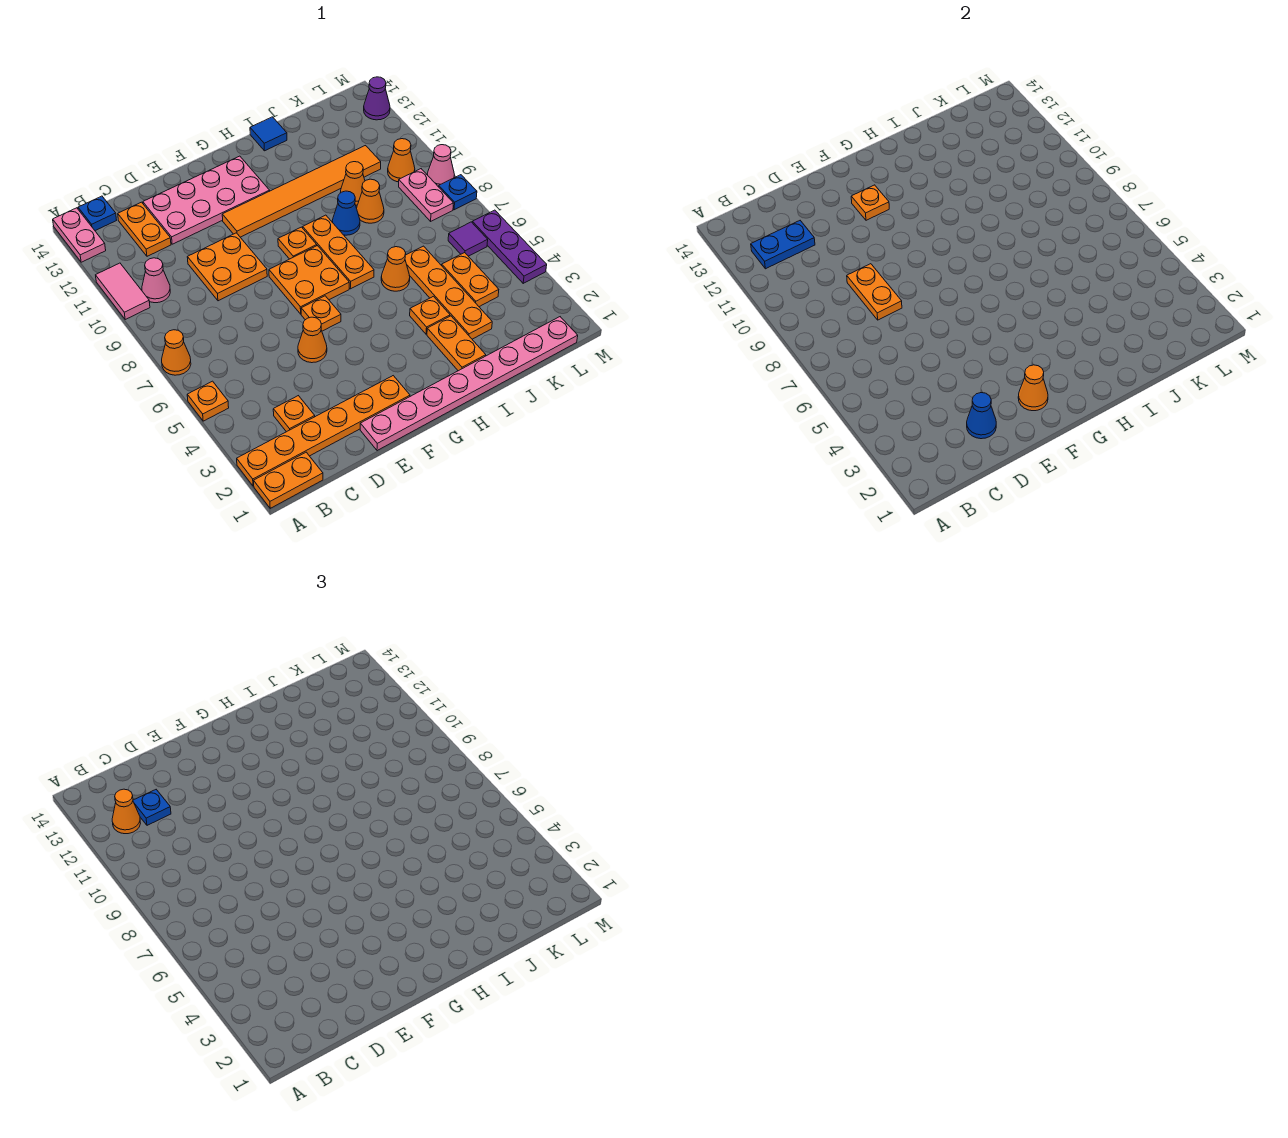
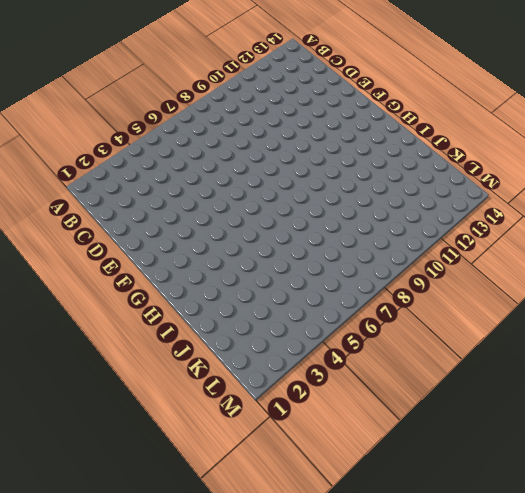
none -> orange plate A1:B1 level 1
none -> orange plate A2:F2 level 1
none -> orange plate A5 level 1
none -> orange cone A7 level 1

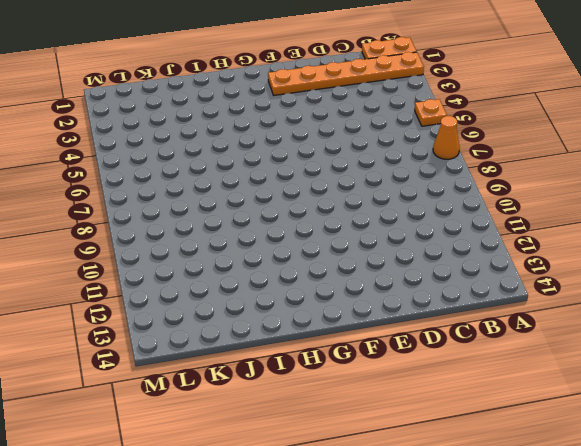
none -> pink tile A10:A11 level 1
none -> pink plate A13:A14 level 1
none -> pink cone B10 level 1
none -> blue plate B14 level 1

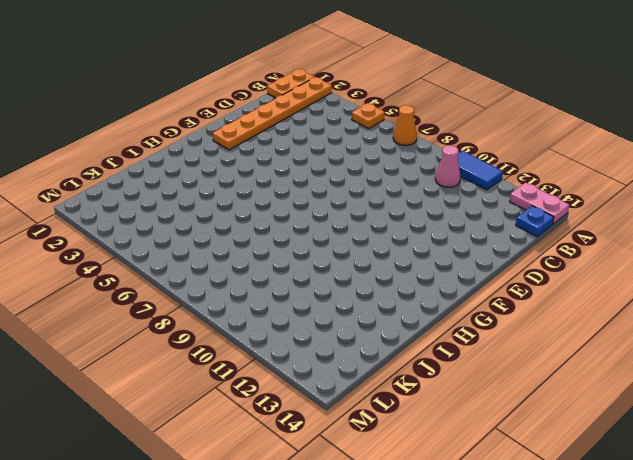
blue tile A10:A11 level 1 -> pink tile A10:A11 level 1
none -> orange plate C3 level 1
none -> orange plate C12:C13 level 1
none -> orange plate D9:E10 level 1
none -> pink plate D12:G13 level 1

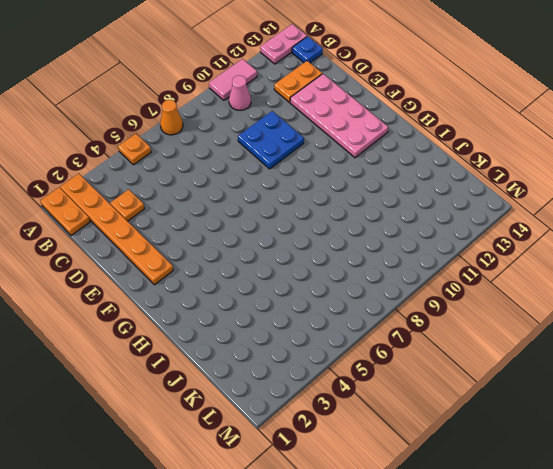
blue plate D9:E10 level 1 -> orange plate D9:E10 level 1
none -> pink plate E1:L1 level 1
none -> orange cone E5 level 1
none -> orange plate F6 level 1
none -> orange plate F7:G8 level 1

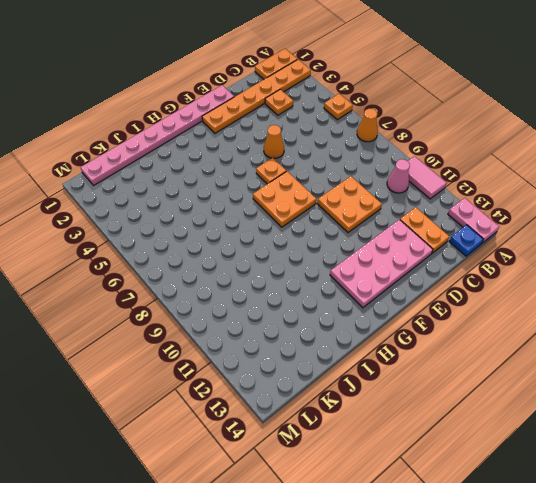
none -> orange tile F11:K11 level 1
none -> orange plate G9 level 1
none -> orange plate H7:H9 level 1
none -> orange plate I2:I3 level 1

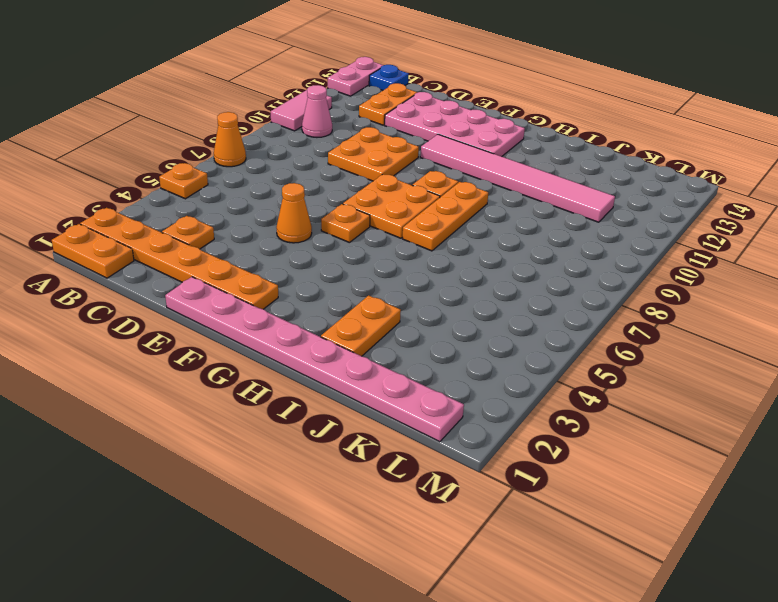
pink tile F11:K11 level 1 -> orange tile F11:K11 level 1
none -> orange plate I4 level 1
none -> orange cone I6 level 1
none -> blue cone I9 level 1
none -> blue tile I14 level 1

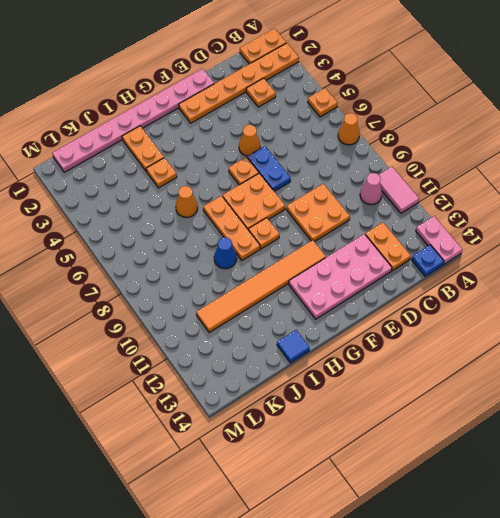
blue plate E6:E7 level 1 -> blue plate B12:C12 level 2
none -> orange plate J3:J6 level 1
none -> orange cone J9 level 1
none -> orange cone J10 level 1
none -> orange plate K4:K5 level 1

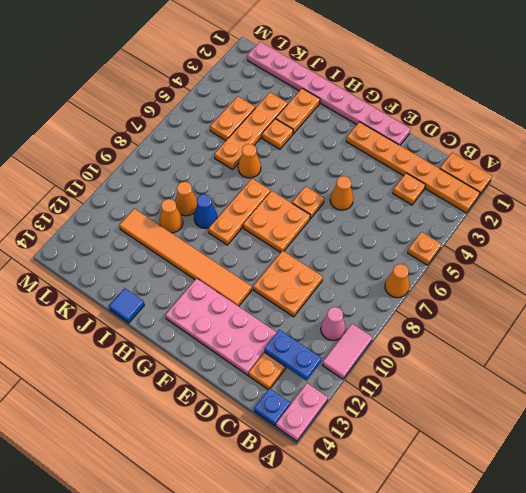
none -> orange plate G9 level 1
none -> purple tile L6 level 1
none -> pink plate L8:L9 level 1
none -> orange cone L10 level 1

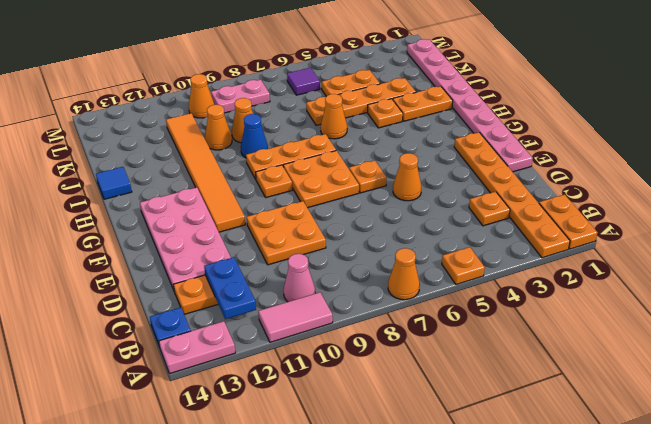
none -> purple plate M4:M6 level 1
none -> blue plate M8 level 1
none -> pink cone M9 level 1
none -> purple cone M13 level 1

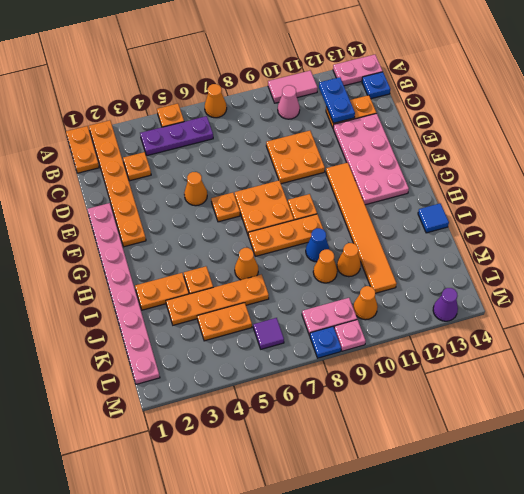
purple plate B4:B6 level 1 -> purple plate M4:M6 level 1
pink plate M9 level 1 -> pink cone M9 level 1
none -> blue cone D2 level 2
none -> orange plate D8:D9 level 2
none -> orange cone F2 level 2
none -> orange plate F12 level 2

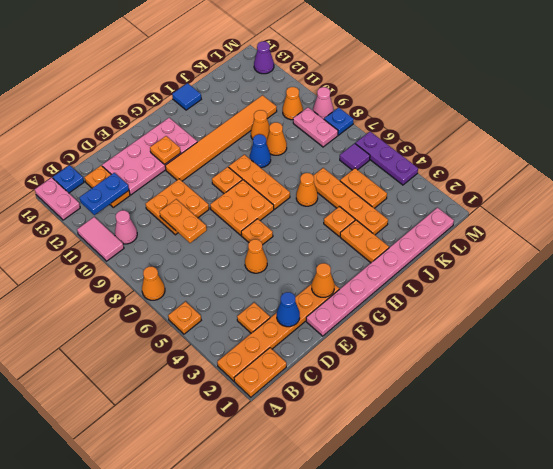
none -> orange cone B12 level 3
none -> blue plate C12 level 3

